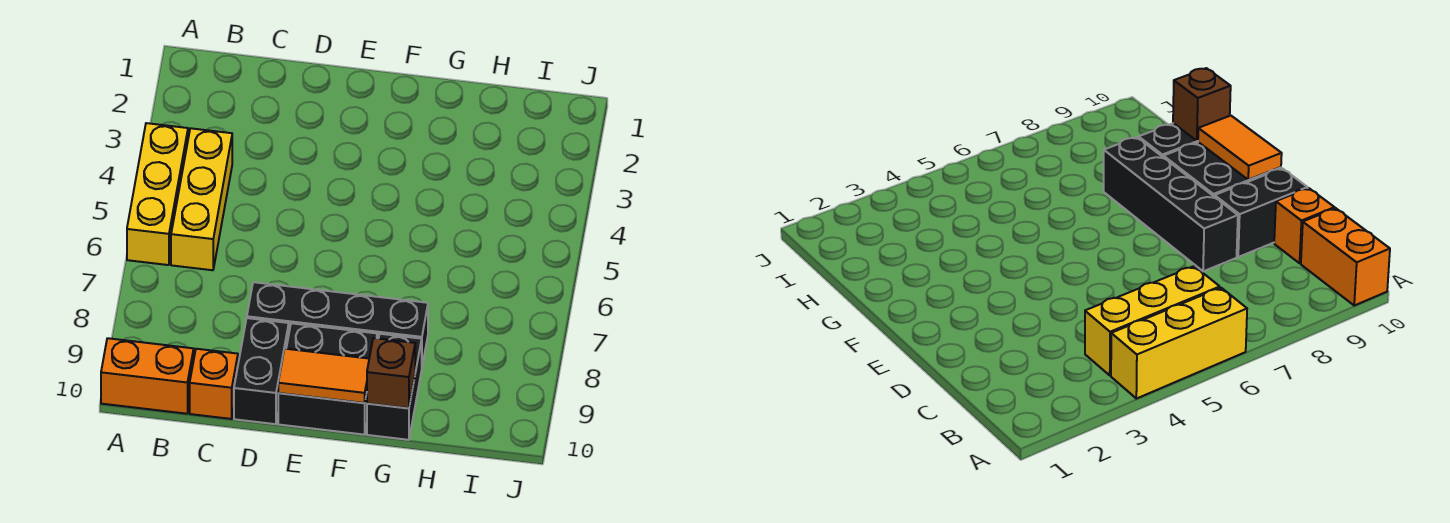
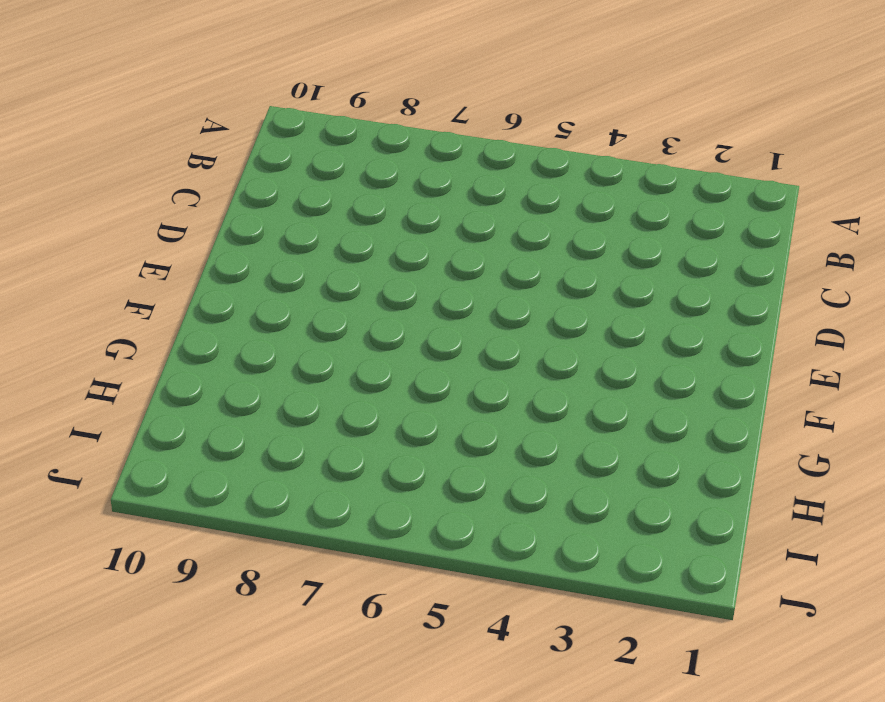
none -> yellow brick A4:A6 level 1
none -> orange brick A10:B10 level 1

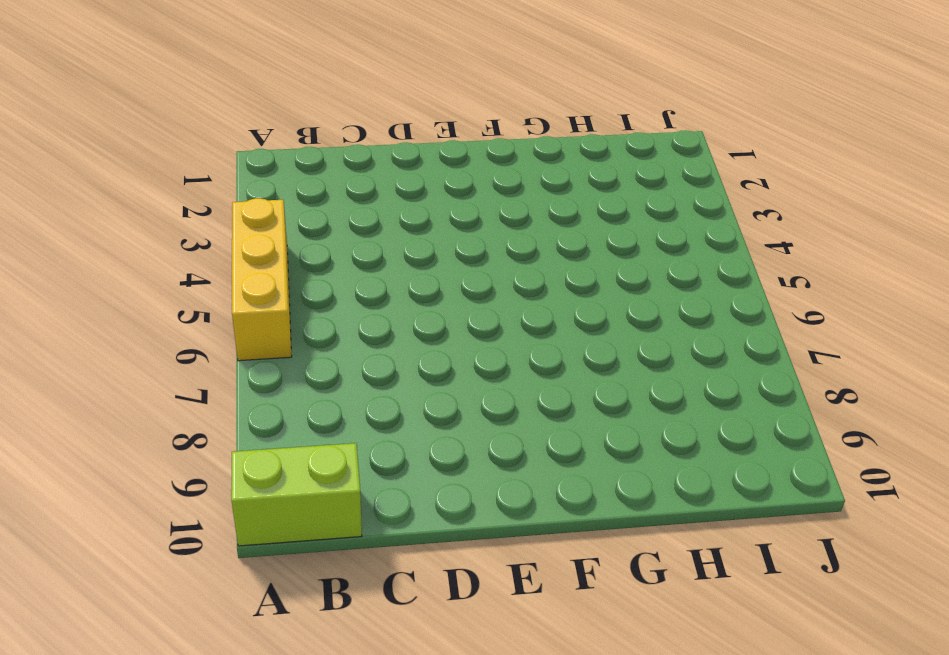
lime brick A10:B10 level 1 -> orange brick A10:B10 level 1
none -> yellow brick B4:B6 level 1
none -> orange brick C10 level 1

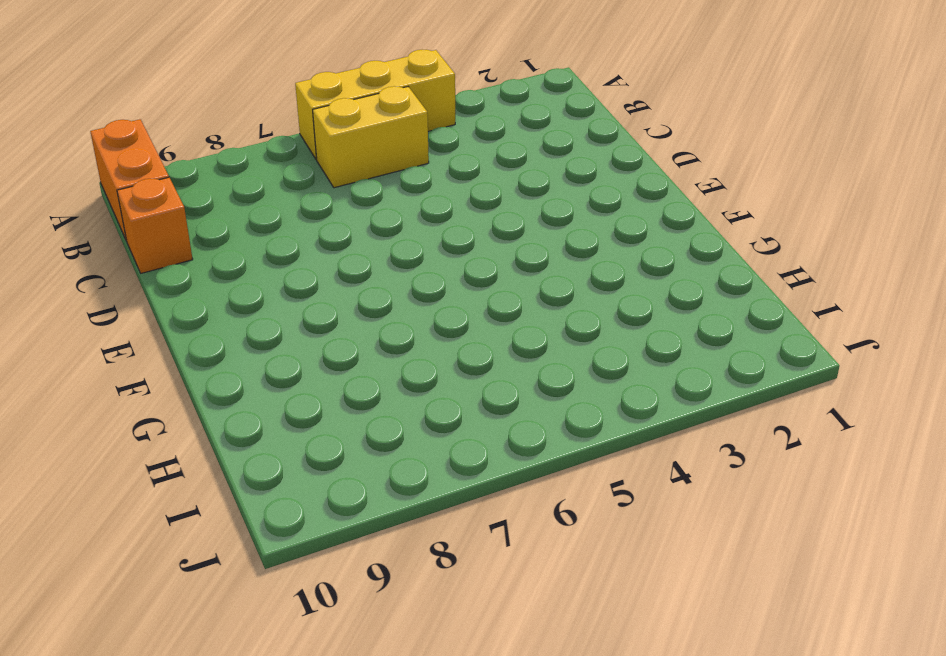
yellow brick B5:B6 level 1 -> yellow brick B4:B6 level 1
none -> black brick D8:G8 level 1
none -> black brick D9:D10 level 1

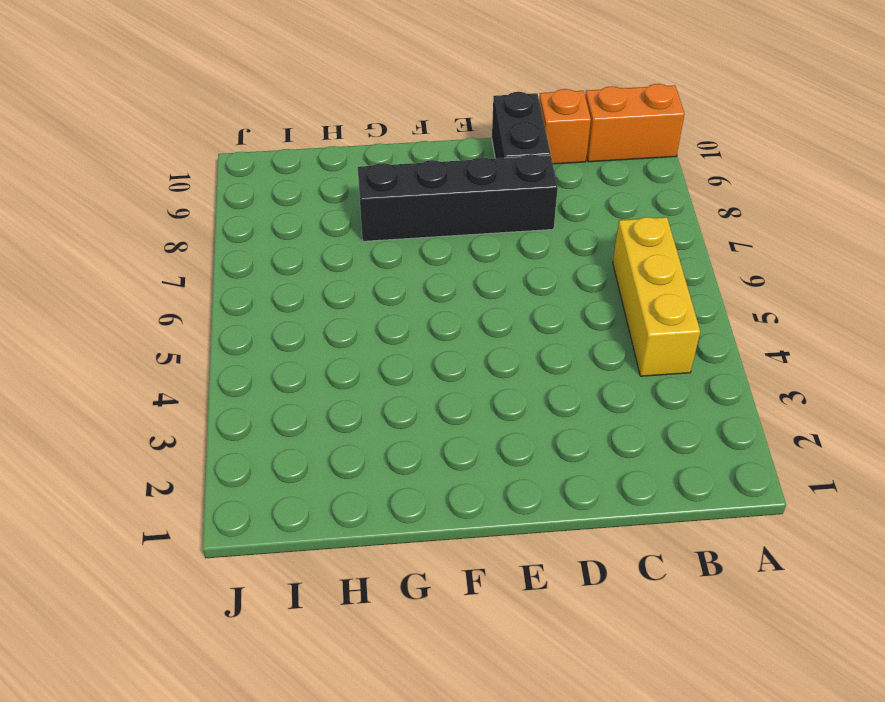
none -> yellow brick A4:A6 level 1
none -> black brick E9:F10 level 1

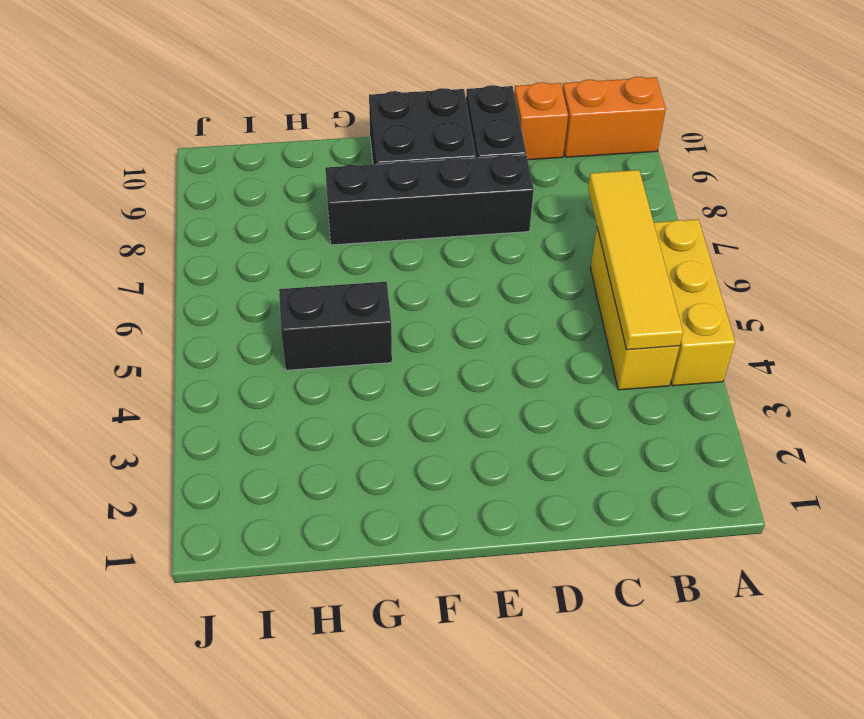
yellow tile B4:B7 level 2 -> none
black brick G5:H5 level 1 -> black brick G9:G10 level 1
none -> orange tile E10:F10 level 2
none -> brown brick G10 level 2

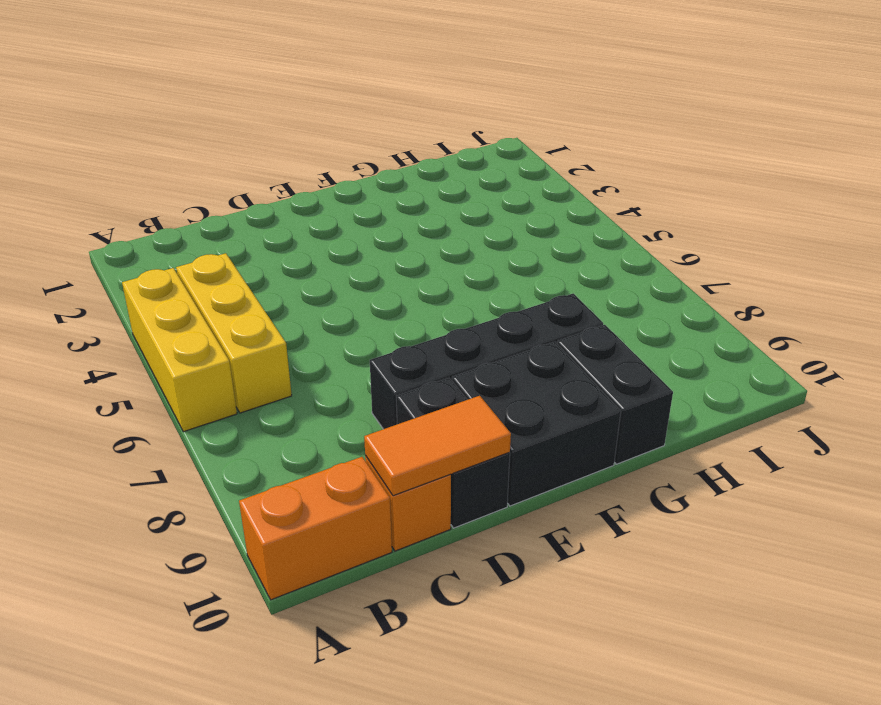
orange tile C10:D10 level 2 -> orange tile E10:F10 level 2
none -> brown brick G10 level 2

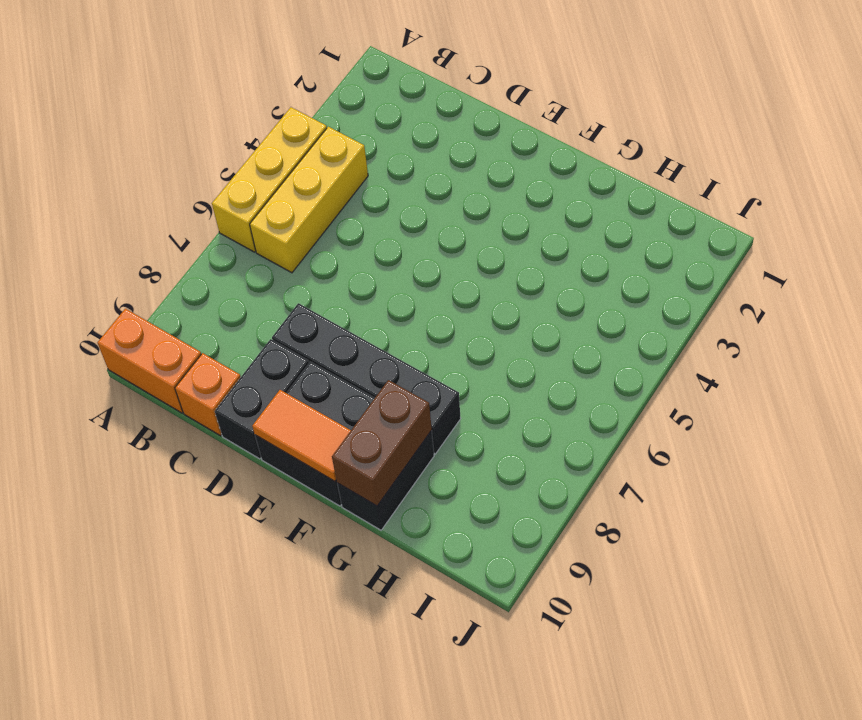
brown brick G9:G10 level 2 -> brown brick G10 level 2

